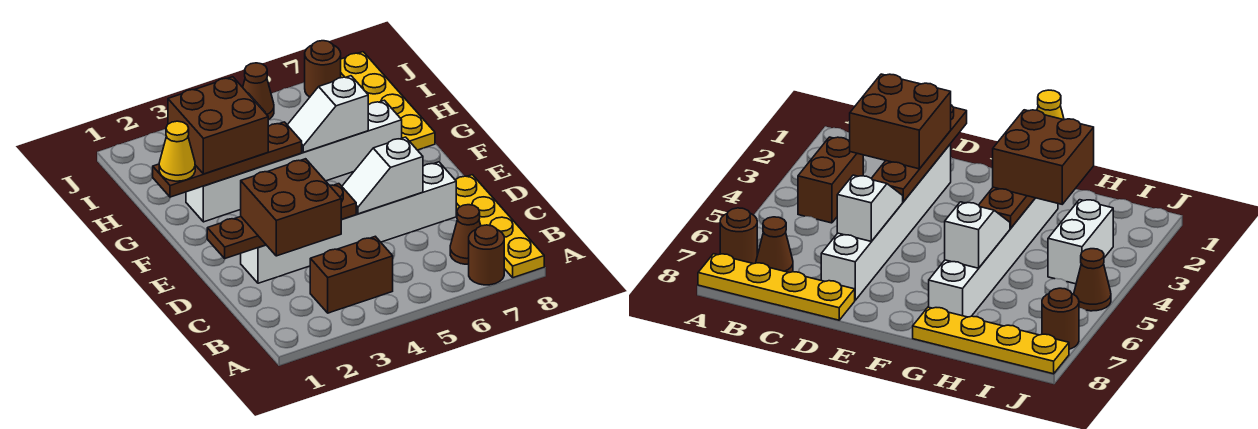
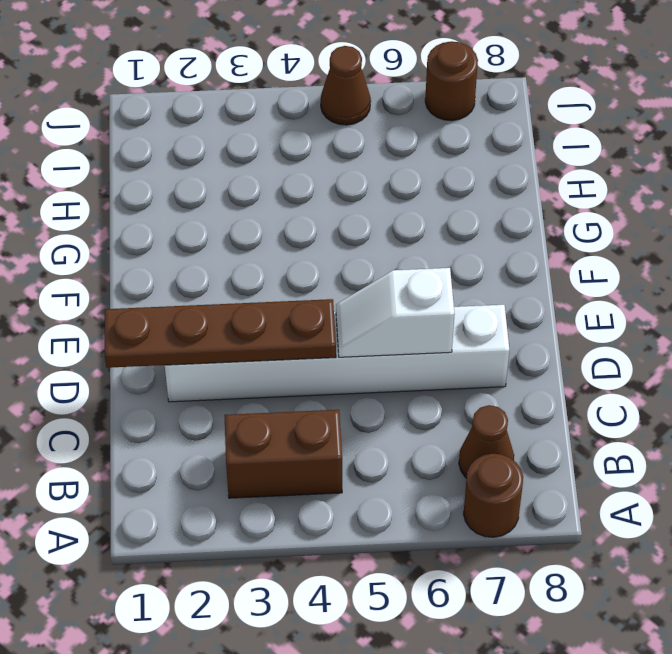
none -> yellow plate A8:D8 level 1
none -> white brick G2:G7 level 1
none -> yellow plate G8:J8 level 1

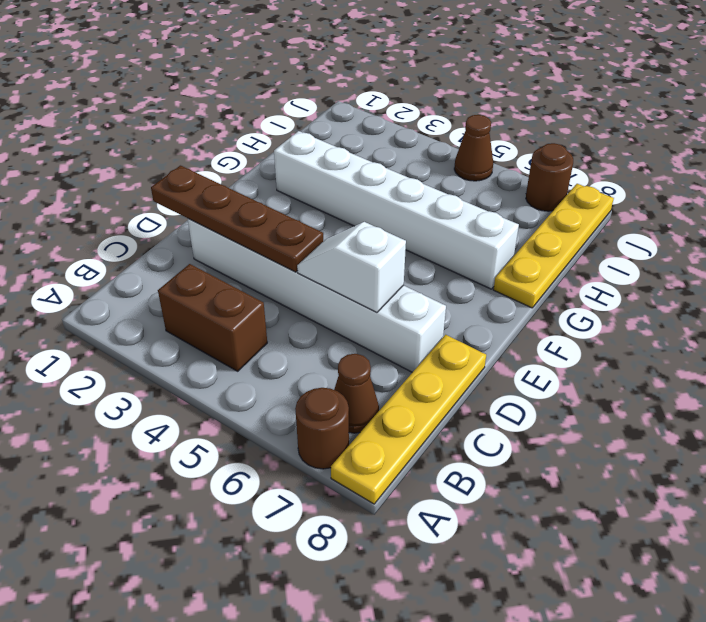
none -> white brick I3:I4 level 1
none -> brown plate G1:G4 level 2
none -> white slope G5:G6 level 2 top 6

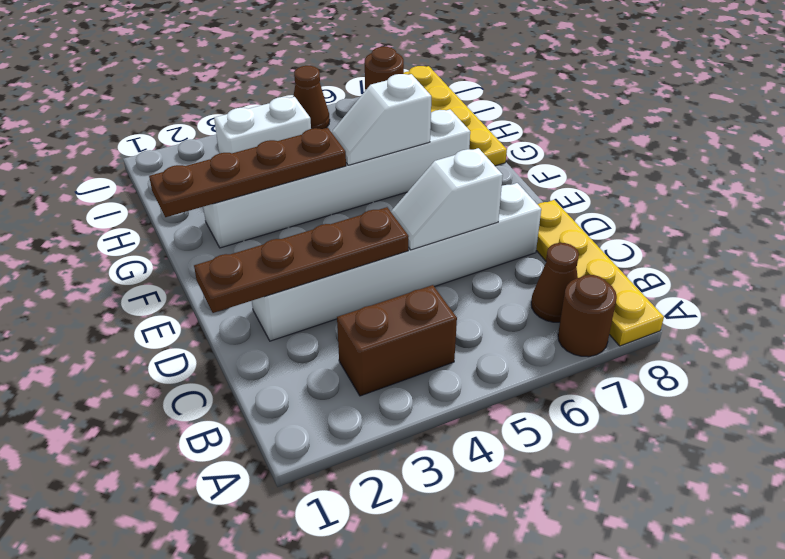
none -> brown brick C2:D3 level 3
none -> yellow cone G1 level 3
none -> brown brick G2:H3 level 3

